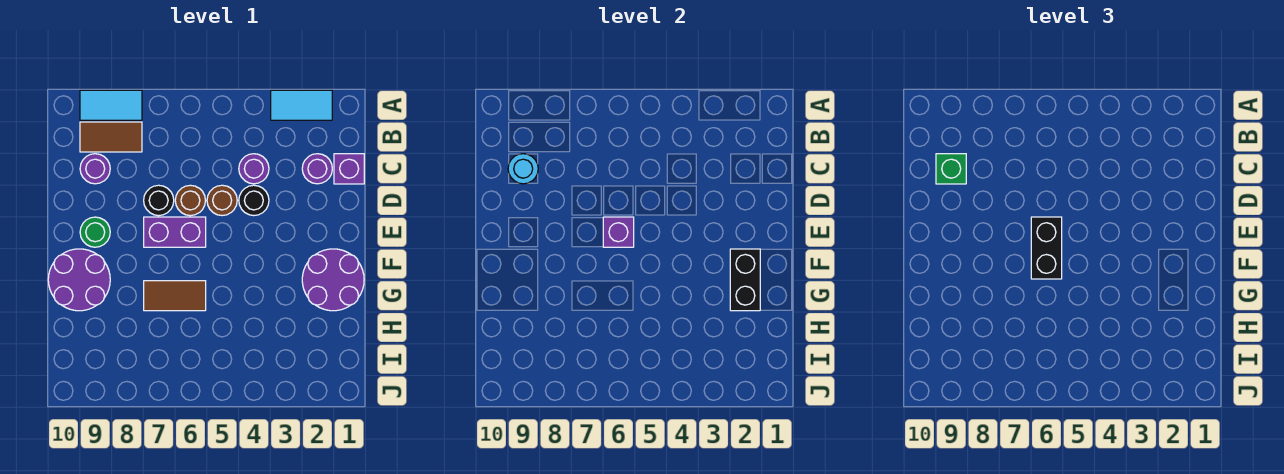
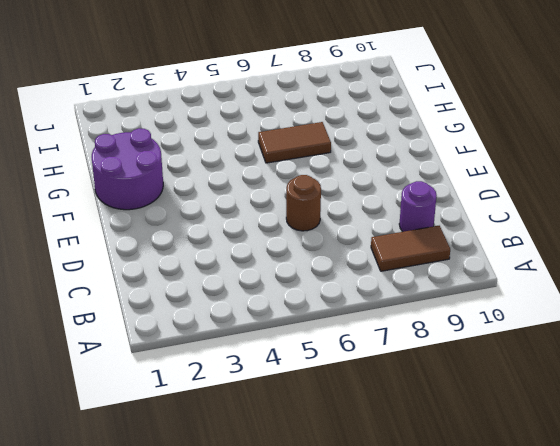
none -> cyan tile A2:A3 level 1
none -> cyan tile A8:A9 level 1
none -> purple brick C1 level 1

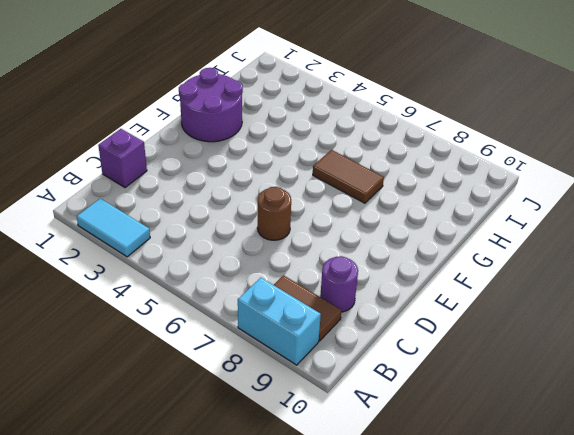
cyan brick A8:A9 level 1 -> cyan tile A8:A9 level 1
none -> purple round brick C2 level 1
none -> purple round brick C4 level 1
none -> black round brick D4 level 1

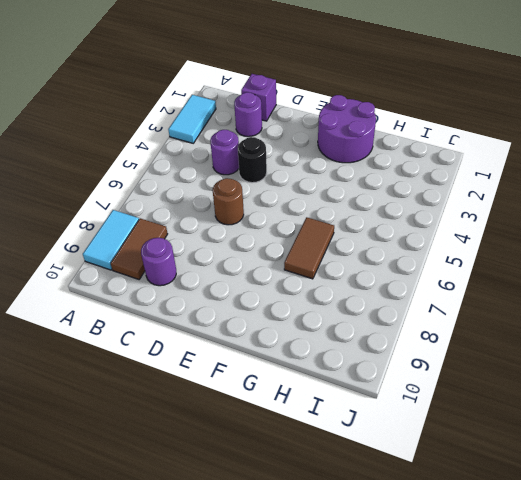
none -> brown round brick D5 level 1
none -> black round brick D7 level 1
none -> purple brick E6:E7 level 1

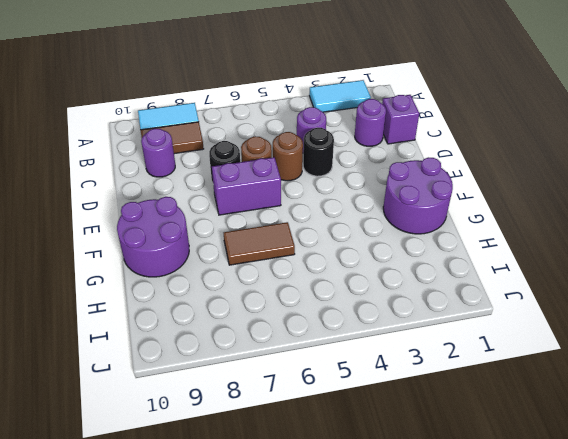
none -> green round brick E9 level 1
none -> cyan round brick C9 level 2
none -> purple brick E6 level 2

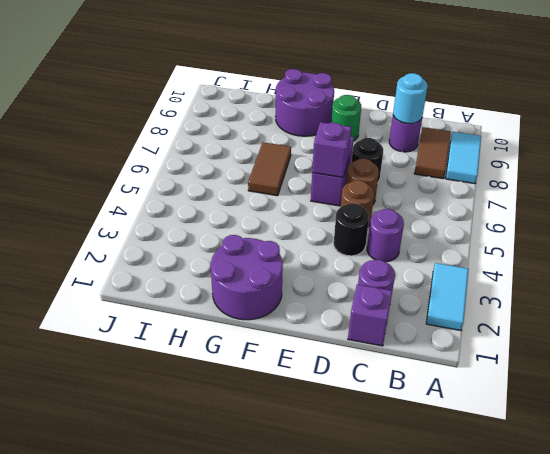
none -> black brick F2:G2 level 2
none -> green brick C9 level 3
none -> black brick E6:F6 level 3

